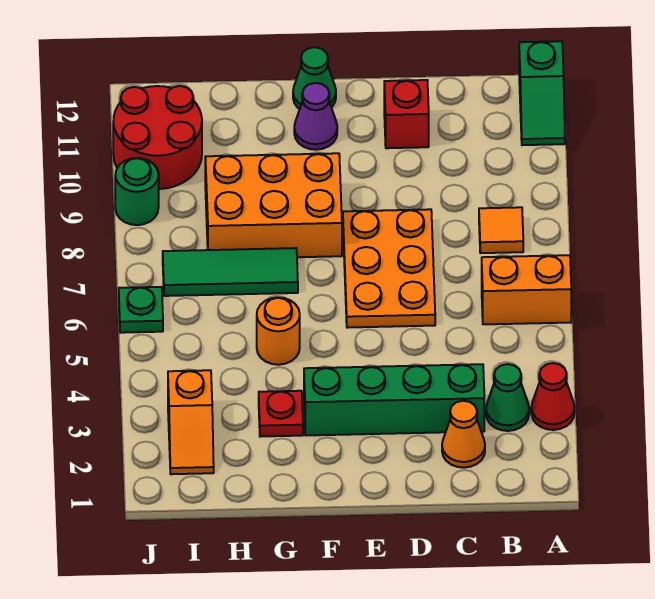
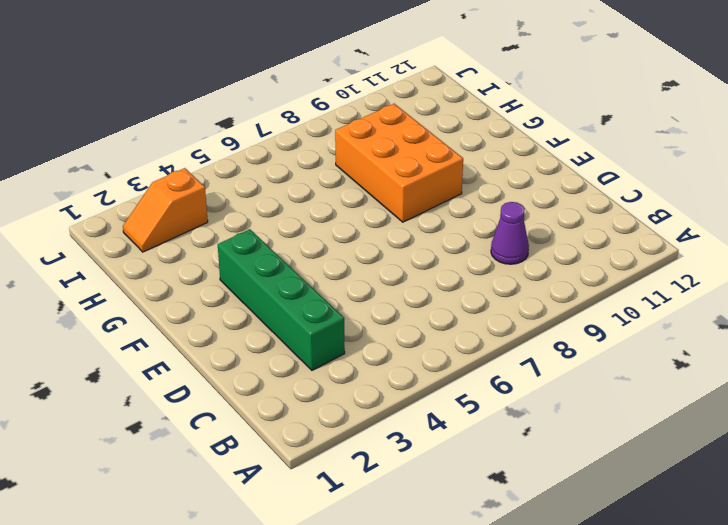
purple cone C9 level 1 -> purple cone F11 level 1
none -> red cone A3 level 1
none -> orange brick A6:B6 level 1
none -> green slope A11:A12 level 1 top 12

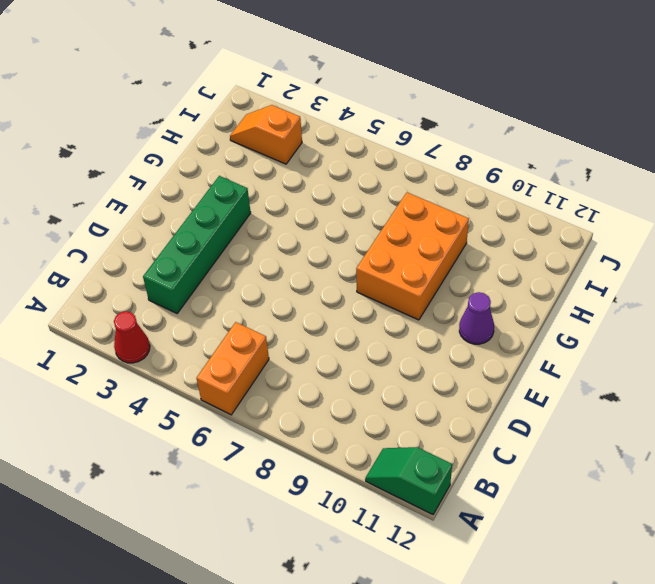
none -> green cone B3 level 1
none -> orange tile B8 level 1
none -> orange cone C2 level 1

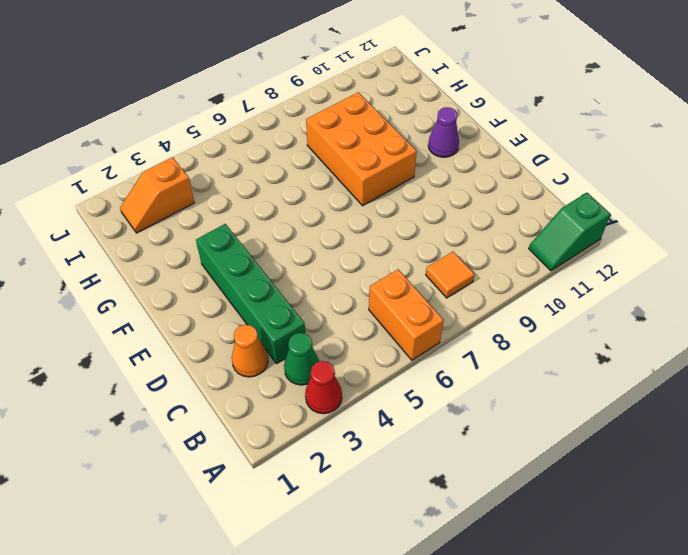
none -> orange plate D6:E8 level 1
none -> red brick D11 level 1
none -> green cone F12 level 1

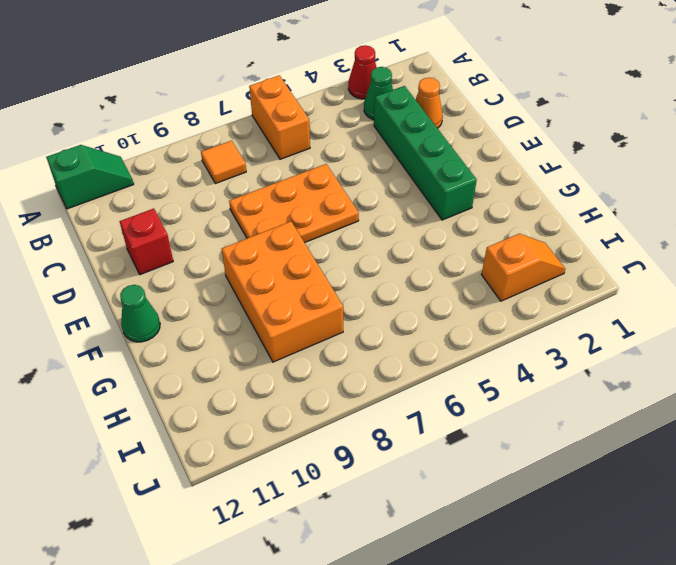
none -> purple cone F11 level 1
none -> red plate G3 level 1
none -> orange round brick G5 level 1

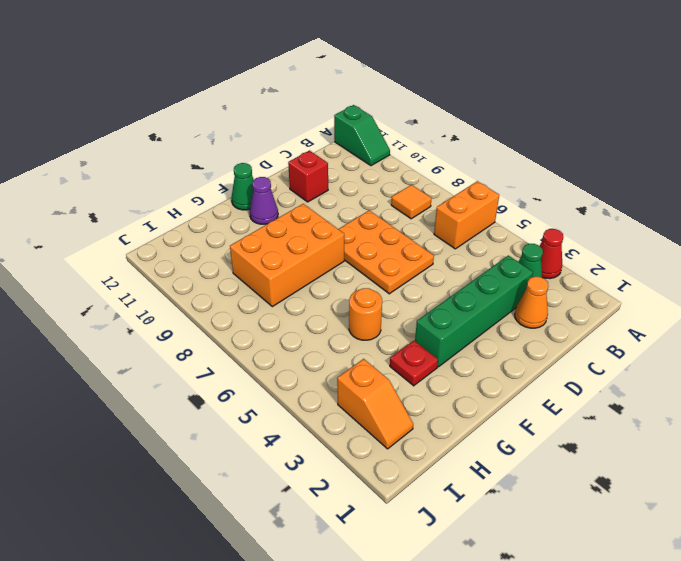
none -> green tile G7:I7 level 1
none -> red round brick I10:J11 level 1
none -> green plate J6 level 1

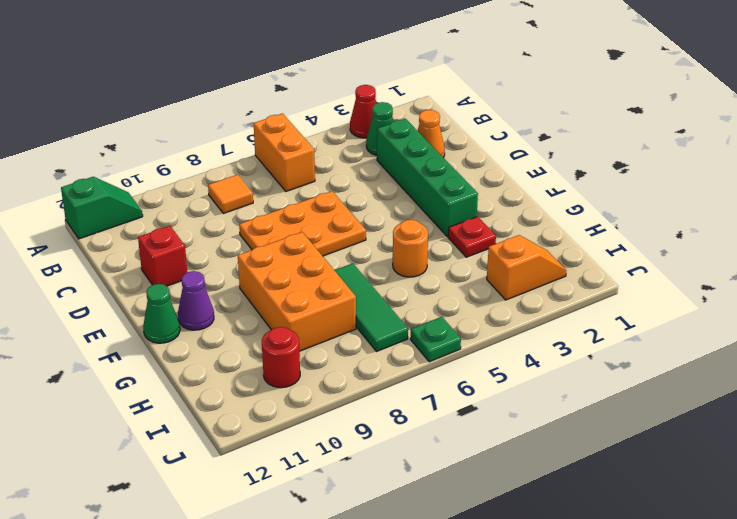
red round brick I10 level 1 -> red round brick I10:J11 level 1
none -> green round brick J9 level 1

